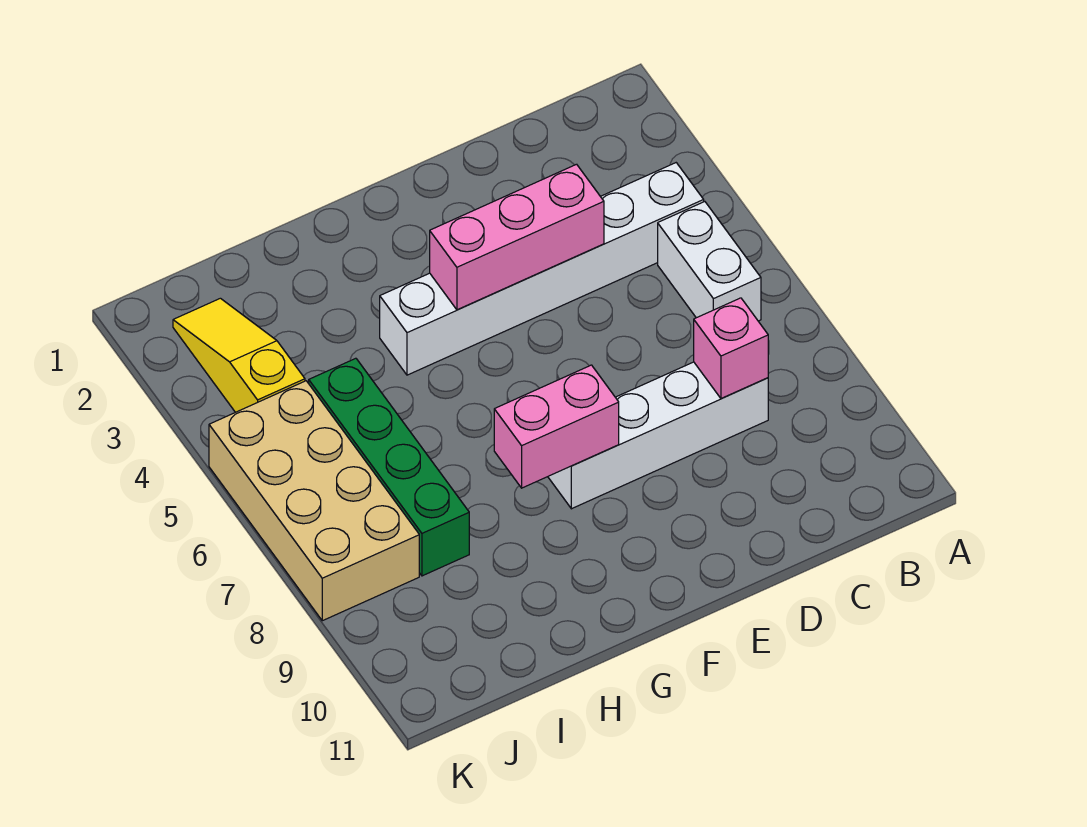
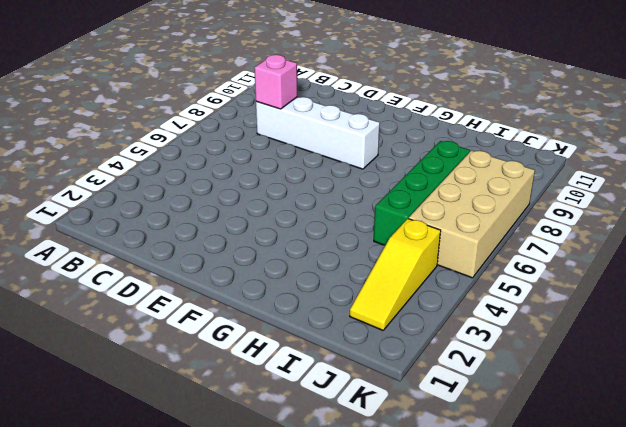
none -> white brick B4:G4 level 1
none -> white brick B5:B6 level 1

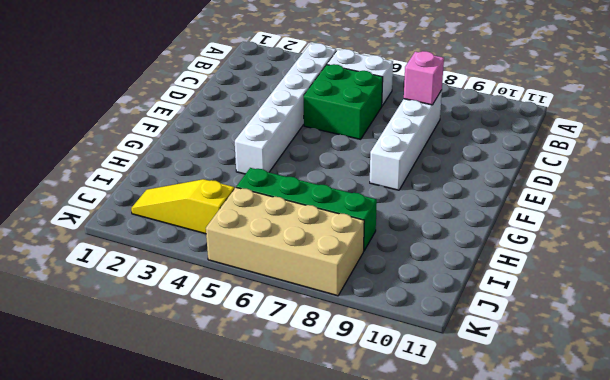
green brick C5:D6 level 1 -> none
none -> pink brick D4:F4 level 2
none -> pink brick F8:G8 level 2

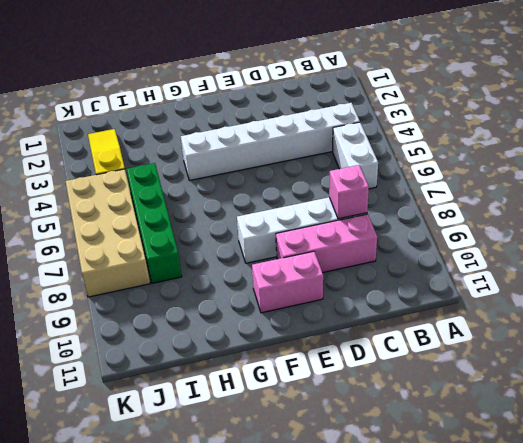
pink brick C9:E9 level 1 -> pink brick D4:F4 level 2
pink brick E10:F10 level 1 -> pink brick F8:G8 level 2

